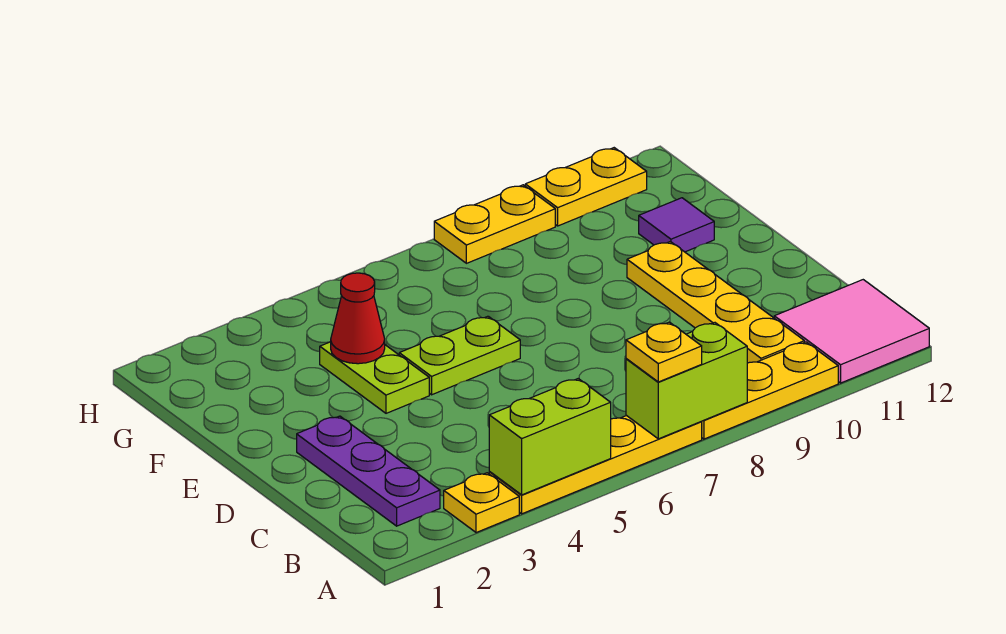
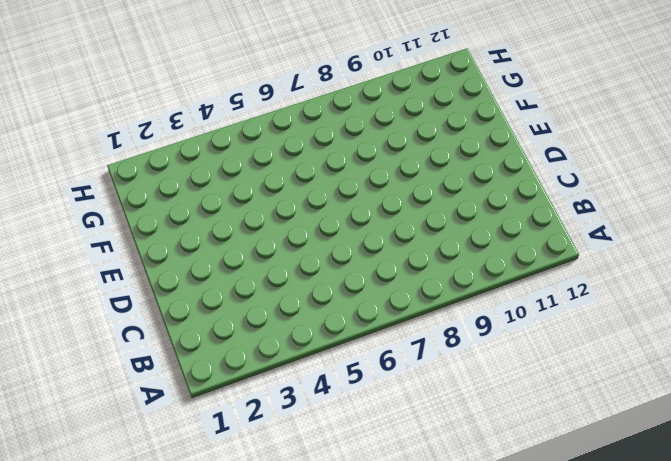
none -> yellow plate A3 level 1
none -> yellow plate A4:A7 level 1
none -> yellow plate A8:A10 level 1

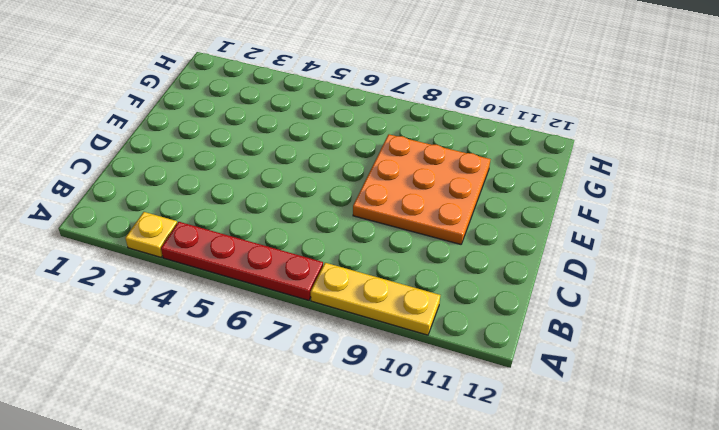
red plate A4:A7 level 1 -> yellow plate A4:A7 level 1
orange plate D8:F10 level 1 -> yellow plate B10:E10 level 1
none -> pink tile A11:B12 level 1
none -> purple plate B2:D2 level 1
none -> lime plate E4:F4 level 1

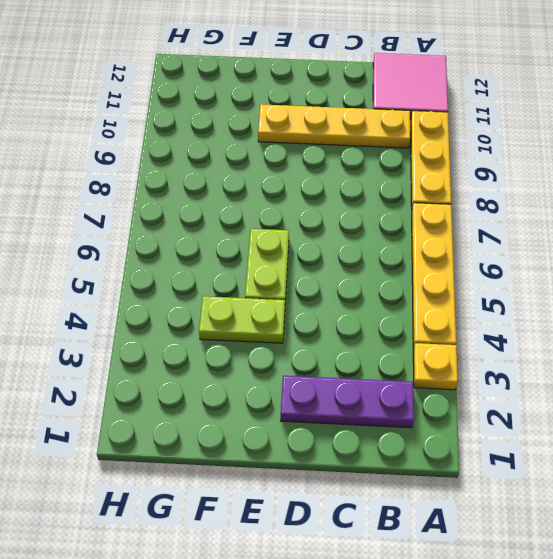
none -> purple tile F11 level 1
none -> yellow plate H8:H9 level 1
none -> yellow plate H10:H11 level 1

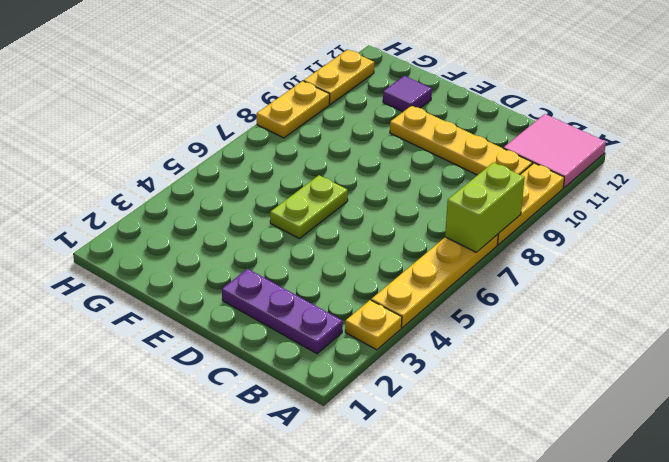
none -> lime plate E4:F4 level 1
none -> lime brick A4:A5 level 2
none -> red cone F4 level 2

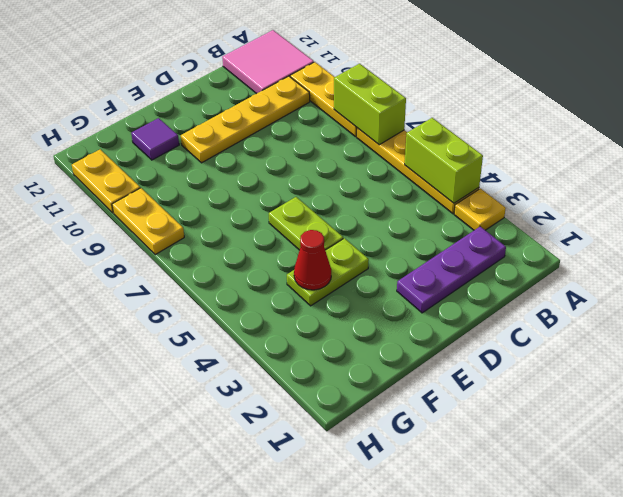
none -> yellow plate A7 level 3

